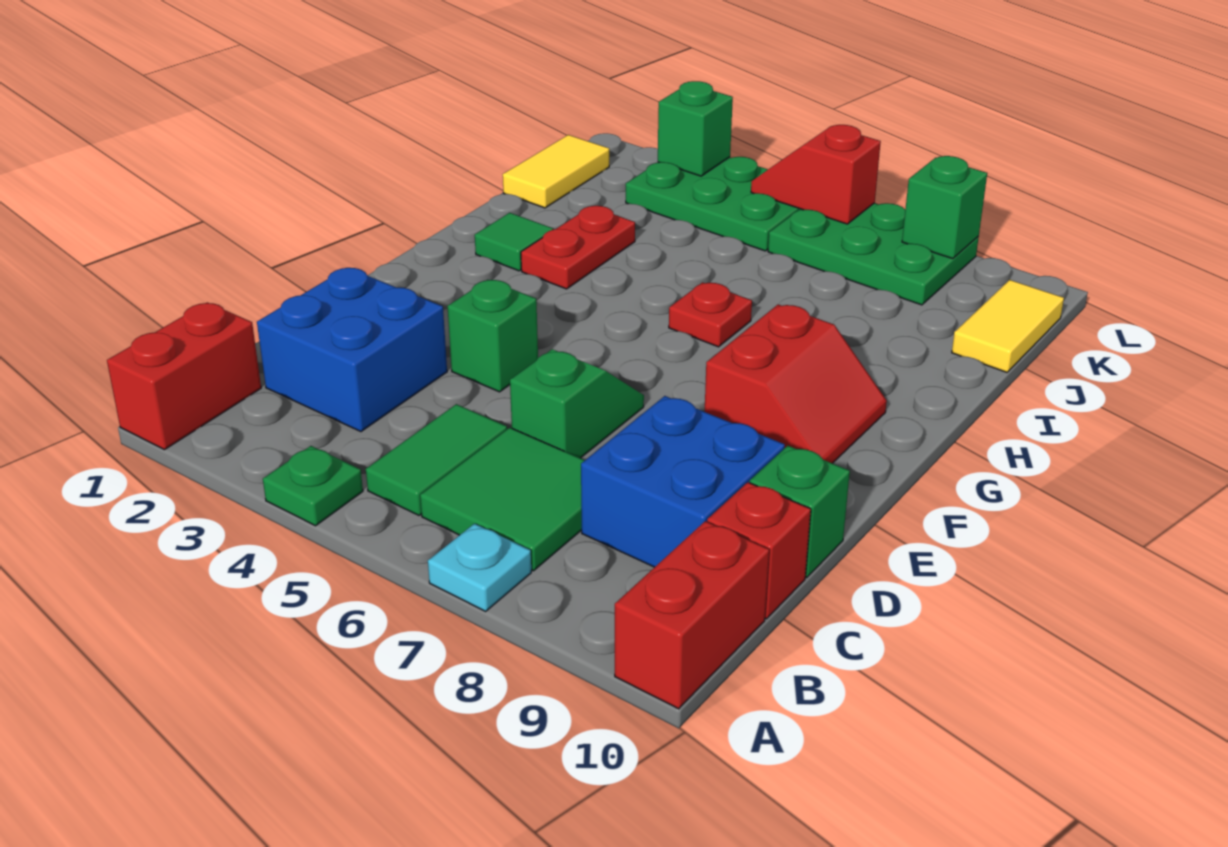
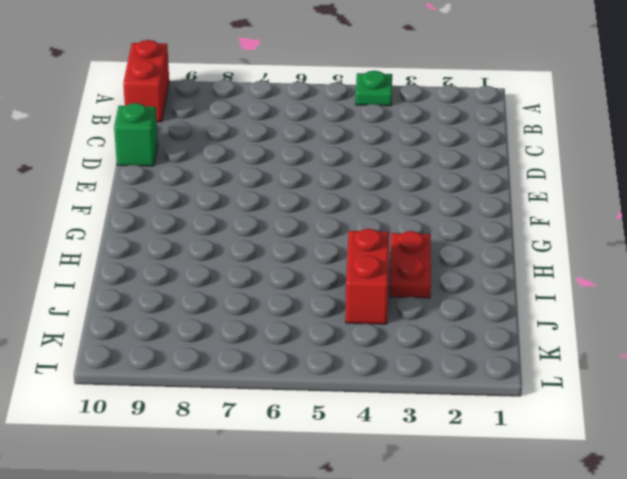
red brick I4:J4 level 1 -> red brick A1:B1 level 1
none -> cyan plate A7 level 1
none -> green tile B5:C5 level 1
none -> green tile B6:C7 level 1

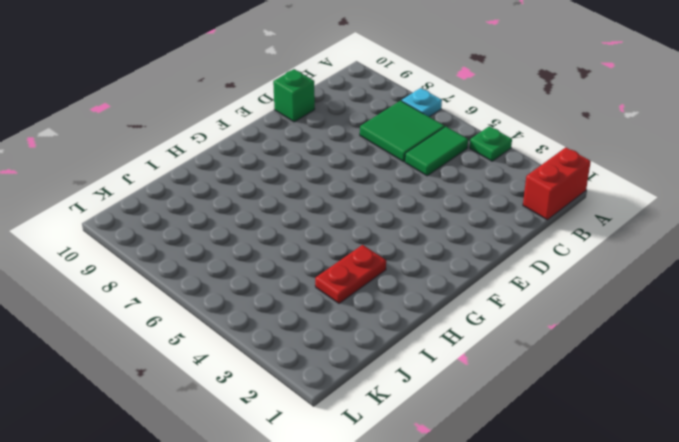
none -> red brick A10:B10 level 1
none -> blue brick C2:D3 level 1
none -> blue brick C8:D9 level 1

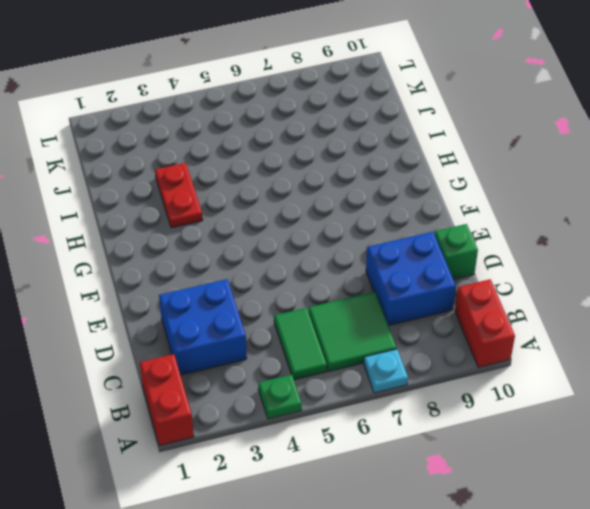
none -> red brick C10 level 1
none -> green slope D6:E6 level 1 top D
none -> green brick E4 level 1

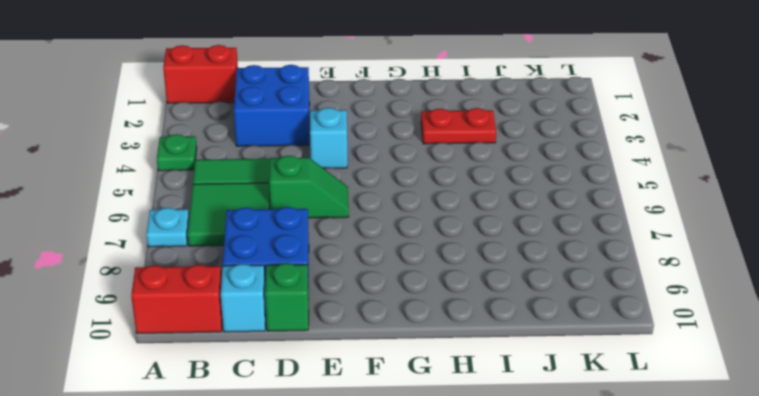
cyan brick C10 level 1 -> red brick C10 level 1
cyan brick E4 level 1 -> green brick E4 level 1
none -> red slope F8:G9 level 1 top 8
none -> green tile H2 level 1
none -> red plate H6 level 1

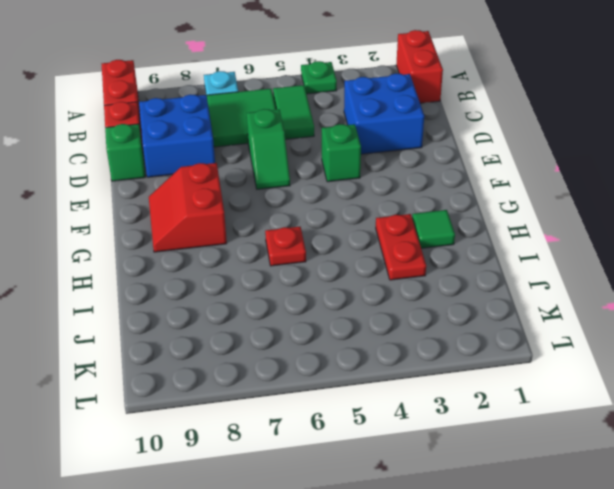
none -> yellow tile J1:K1 level 1
none -> yellow tile J10:K10 level 1
none -> green plate K3:L5 level 1

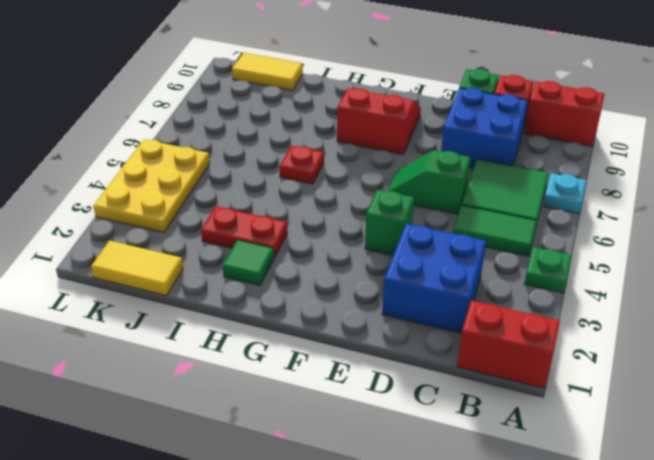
yellow plate K3:L5 level 1 -> green plate K3:L5 level 1
none -> green plate K6:L8 level 1
none -> green brick L3 level 2
none -> red slope L5:L6 level 2 top 6

